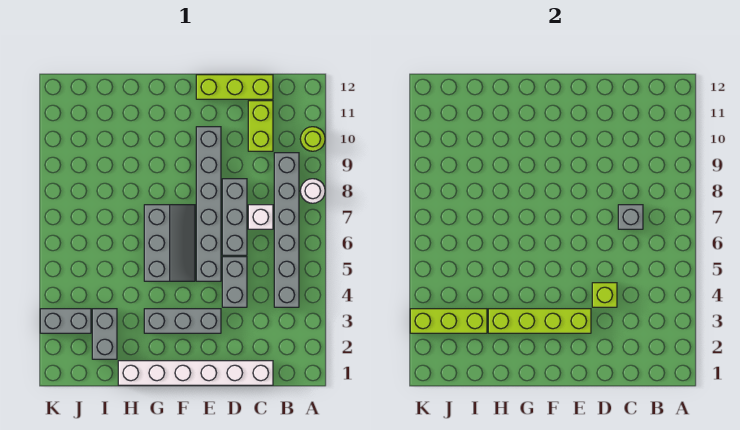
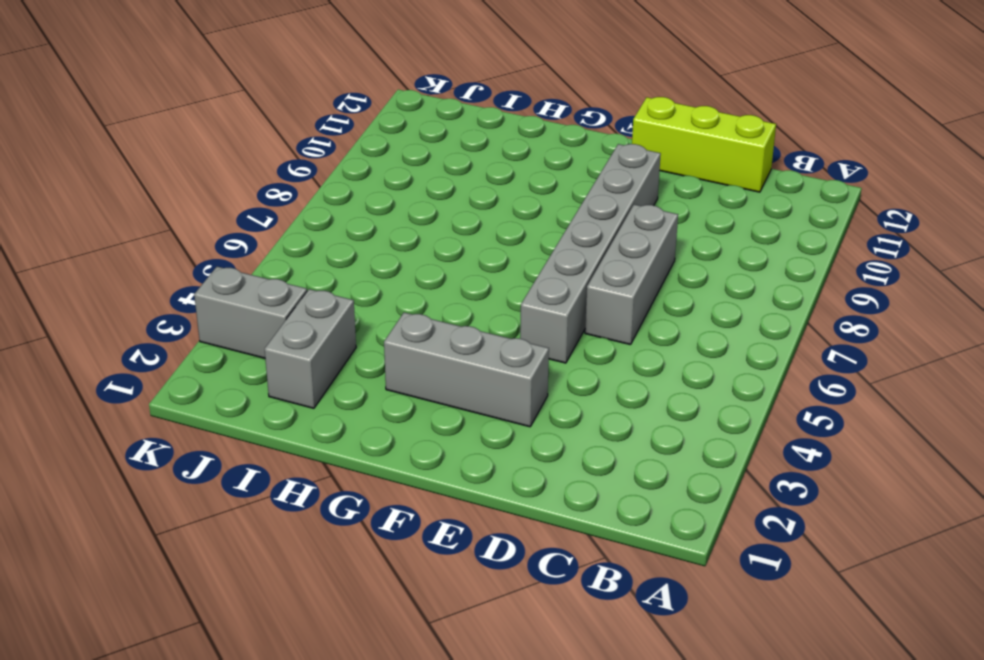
none -> white round brick A8 level 1
none -> lime round brick A10 level 1
none -> grey brick B4:B9 level 1

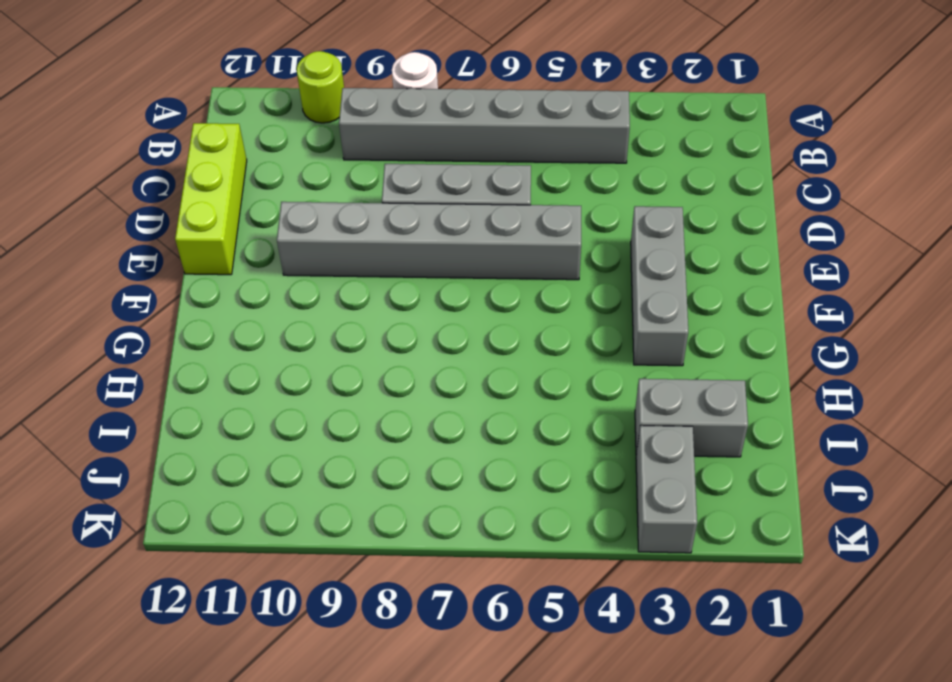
none -> white brick C1:H1 level 1
none -> white brick C7 level 1
none -> lime brick C10:C11 level 1

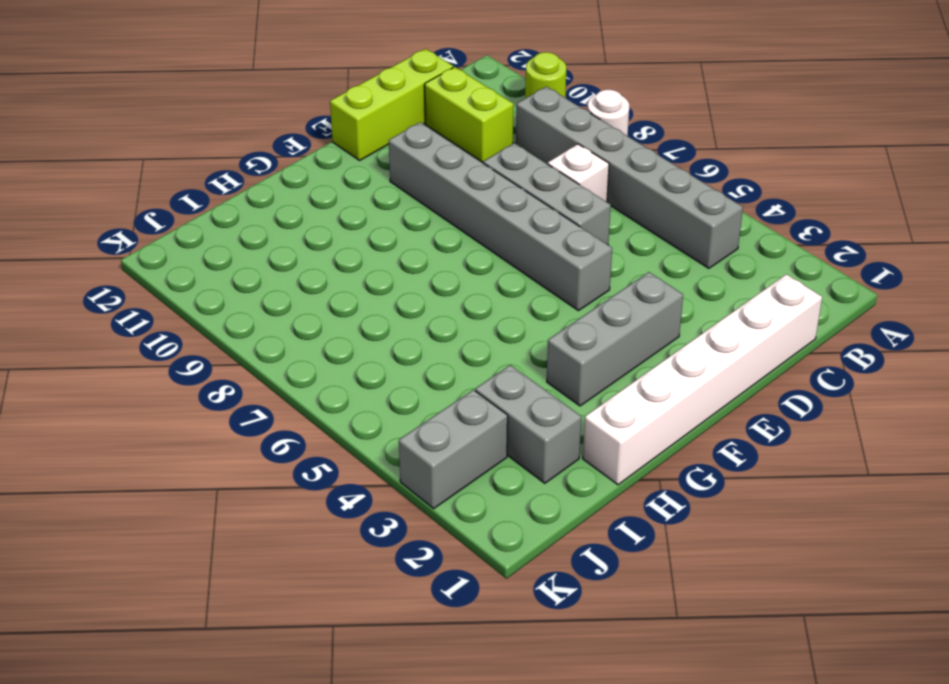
none -> grey brick D4:D5 level 1
none -> grey slope F5:G7 level 1 top G
none -> grey brick C7 level 2

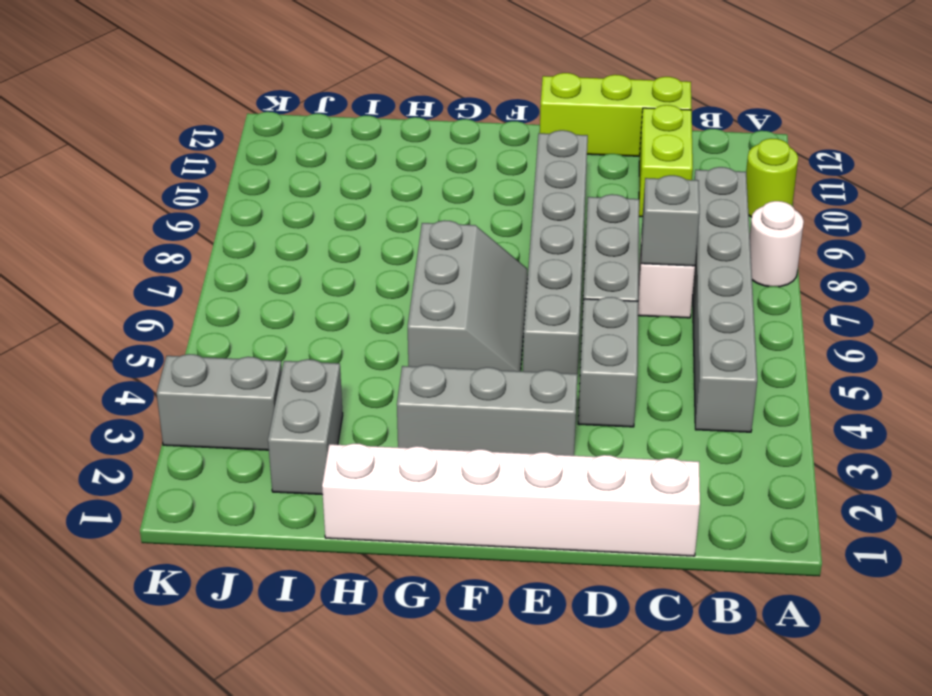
none -> lime brick D4 level 2
none -> lime brick E3:H3 level 2
none -> lime brick I3:K3 level 2

